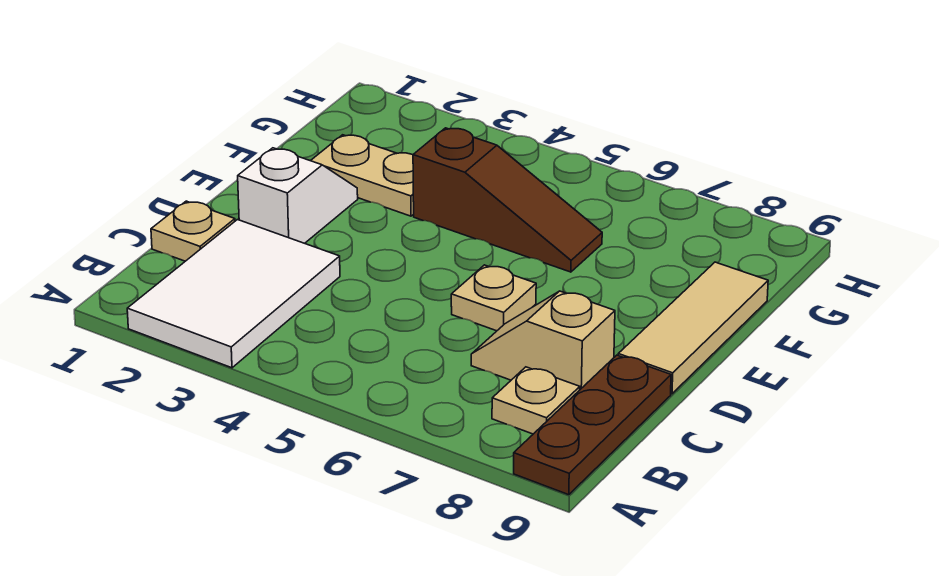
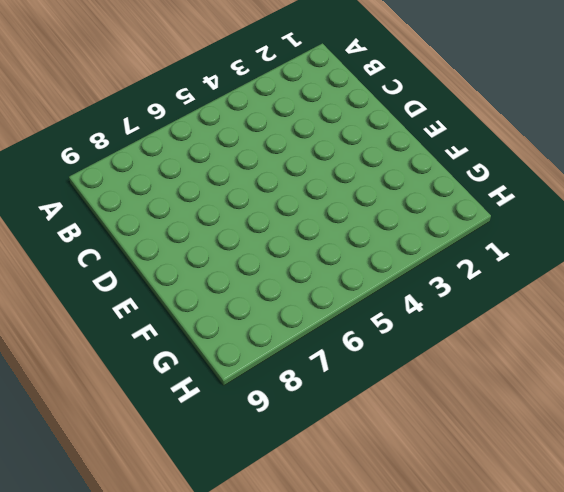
none -> white tile A2:C3 level 1
none -> brown plate A9:C9 level 1

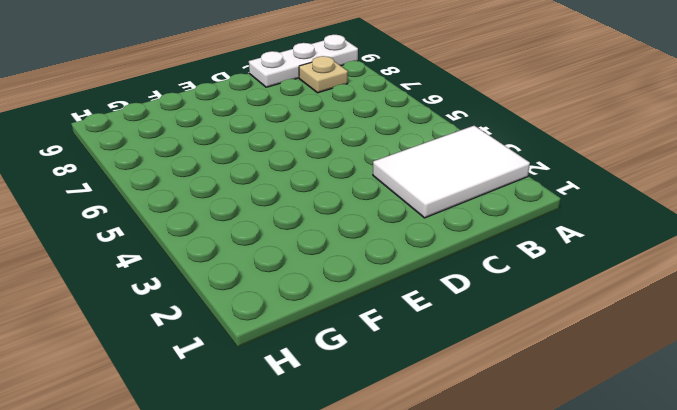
white plate A9:C9 level 1 -> brown plate A9:C9 level 1
none -> tan plate C1 level 1
none -> tan slope C7:C8 level 1 top 8

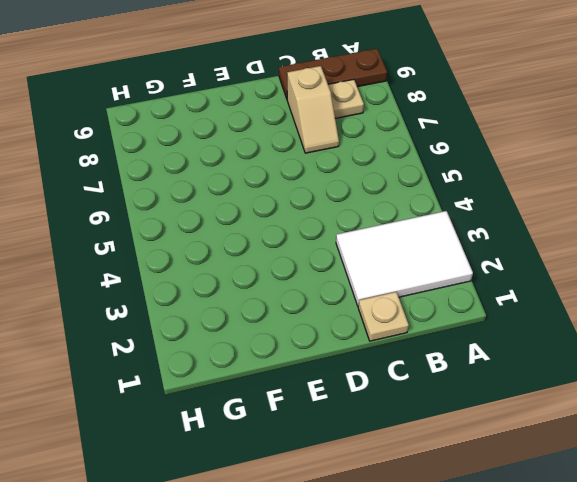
none -> white slope D2:E2 level 1 top D
none -> tan plate D6 level 1

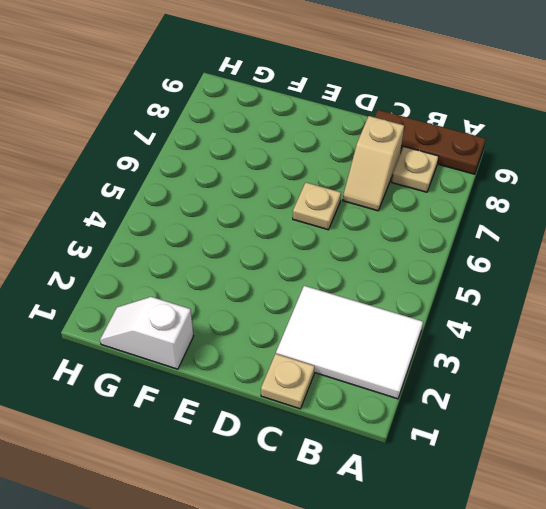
white slope F1:G1 level 1 top F -> white slope D2:E2 level 1 top D
none -> tan tile D9:F9 level 1
none -> tan plate F2:F3 level 1

